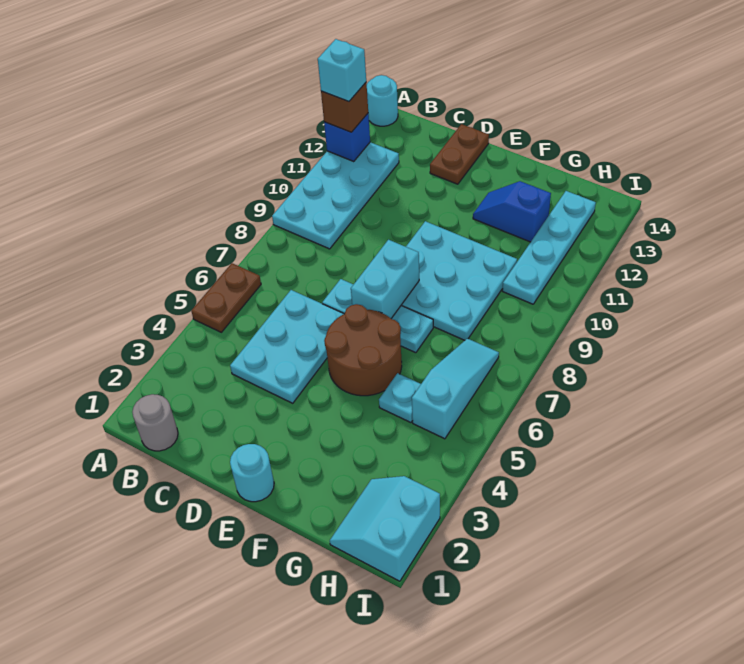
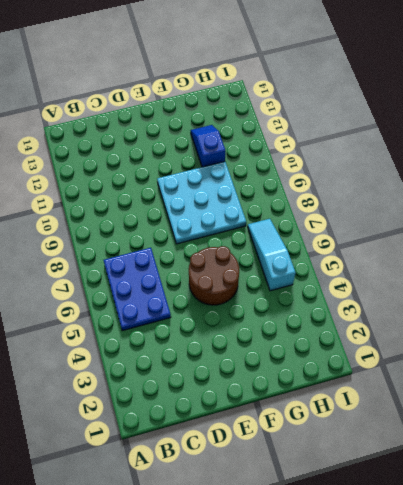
blue plate B5:C7 level 1 -> cyan plate C4:D6 level 1
blue slope G11:G12 level 1 top 11 -> blue slope F12:G12 level 1 top G
none -> brown plate A5:A6 level 1
none -> cyan plate A9:B12 level 1
none -> cyan round brick A14 level 1

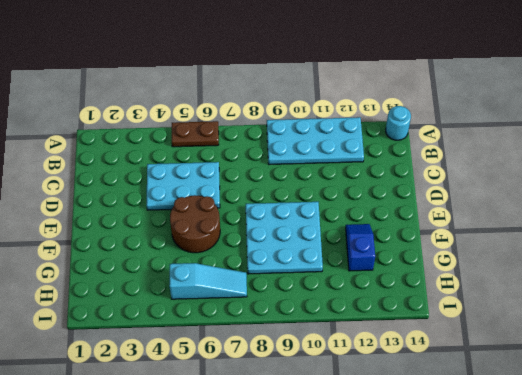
none -> grey round brick B1 level 1
none -> cyan plate D7:F7 level 1
none -> brown plate D13:D14 level 1

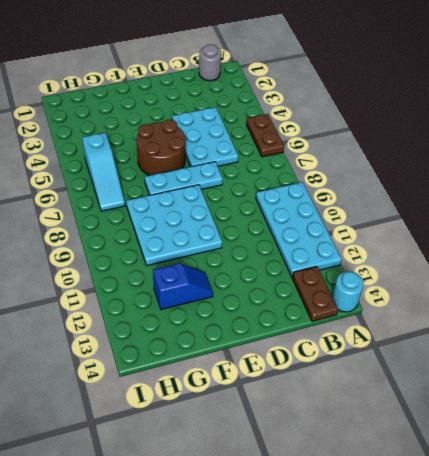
brown plate B13:B14 level 1 -> brown plate D13:D14 level 1
none -> cyan round brick E1 level 1
none -> cyan plate G5 level 1
none -> cyan slope H1:I2 level 1 top I

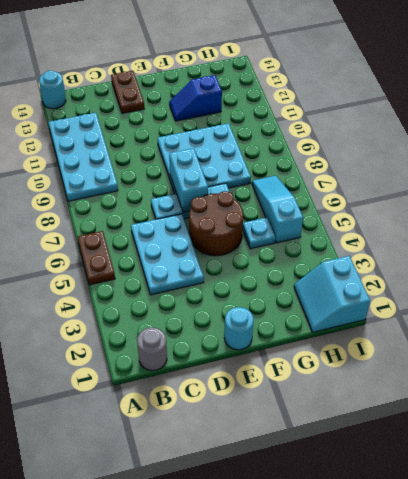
none -> cyan plate H10:H13 level 1
none -> blue brick A12 level 2
none -> brown brick A12 level 3

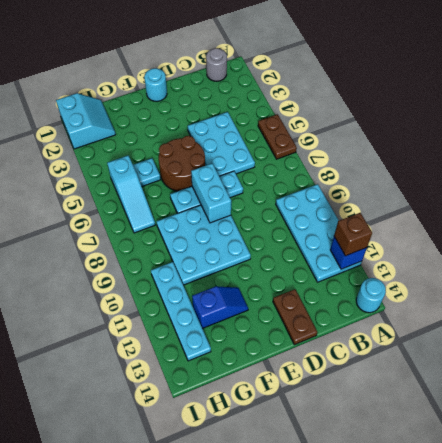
none -> cyan brick A12 level 4

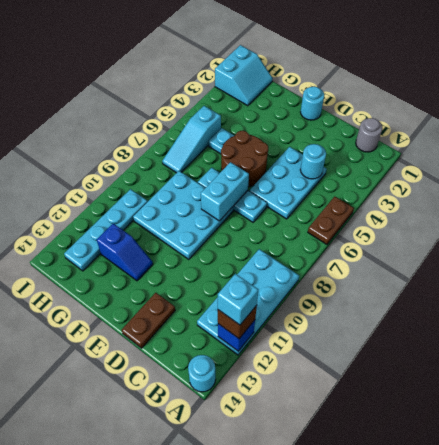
cyan round brick C4 level 2 -> none

